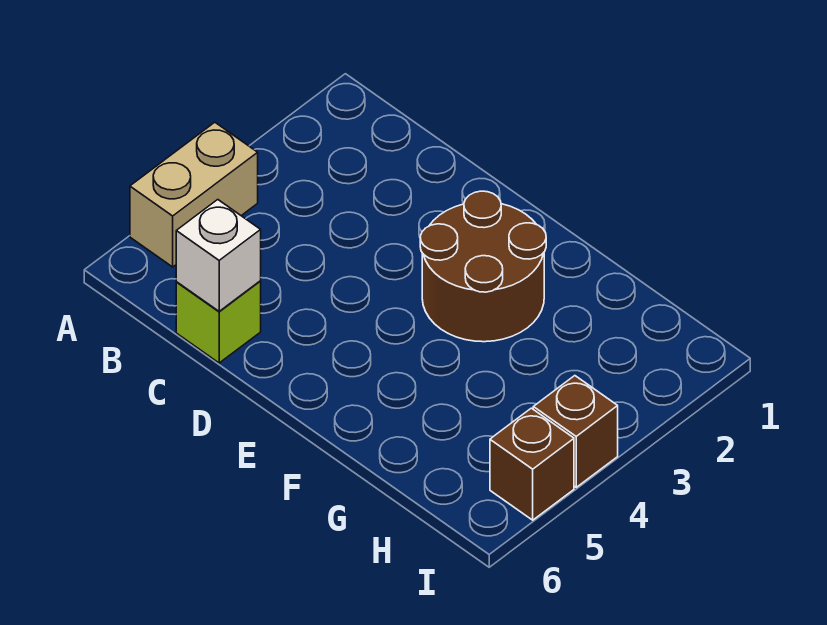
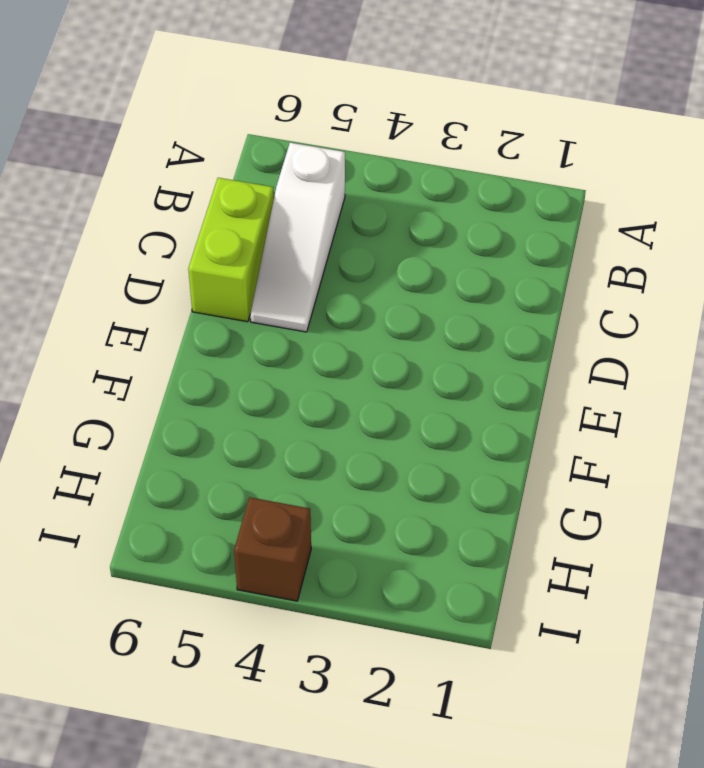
white slope B5:D5 level 1 top B -> none
lime brick C6:D6 level 1 -> lime brick C6 level 1
none -> tan brick A4:A5 level 1
none -> brown round brick E2:F3 level 1

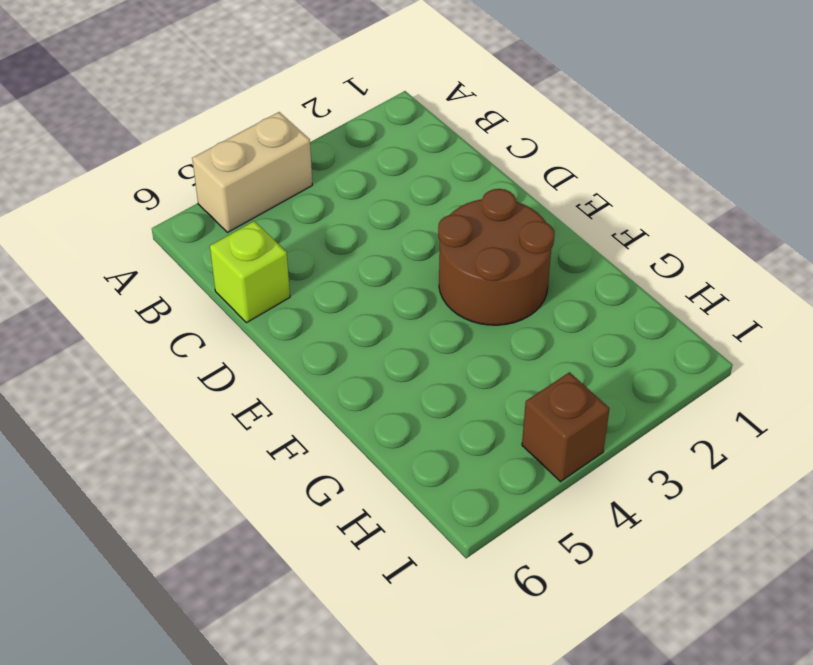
none -> brown brick I5 level 1
none -> white brick C6 level 2

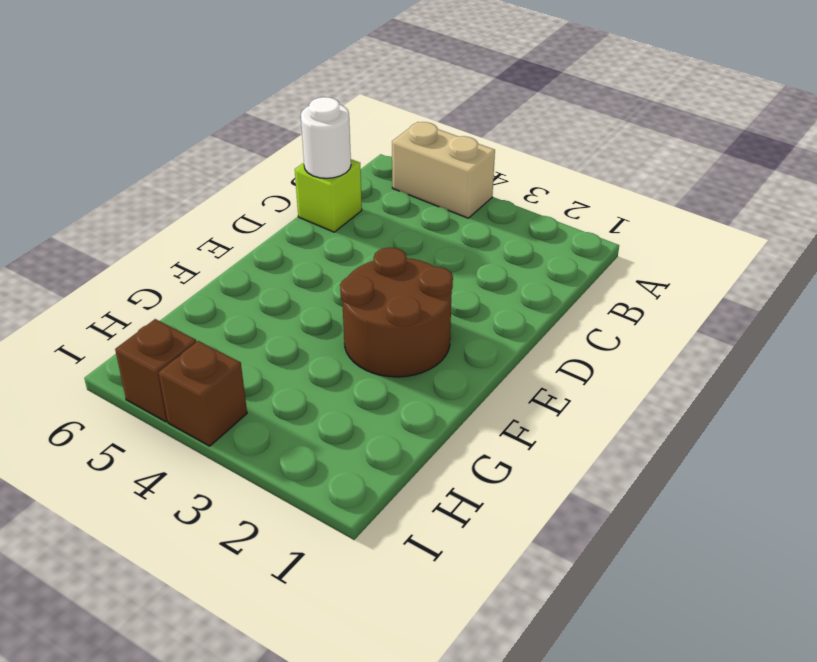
white round brick C6 level 2 -> white brick C6 level 2

